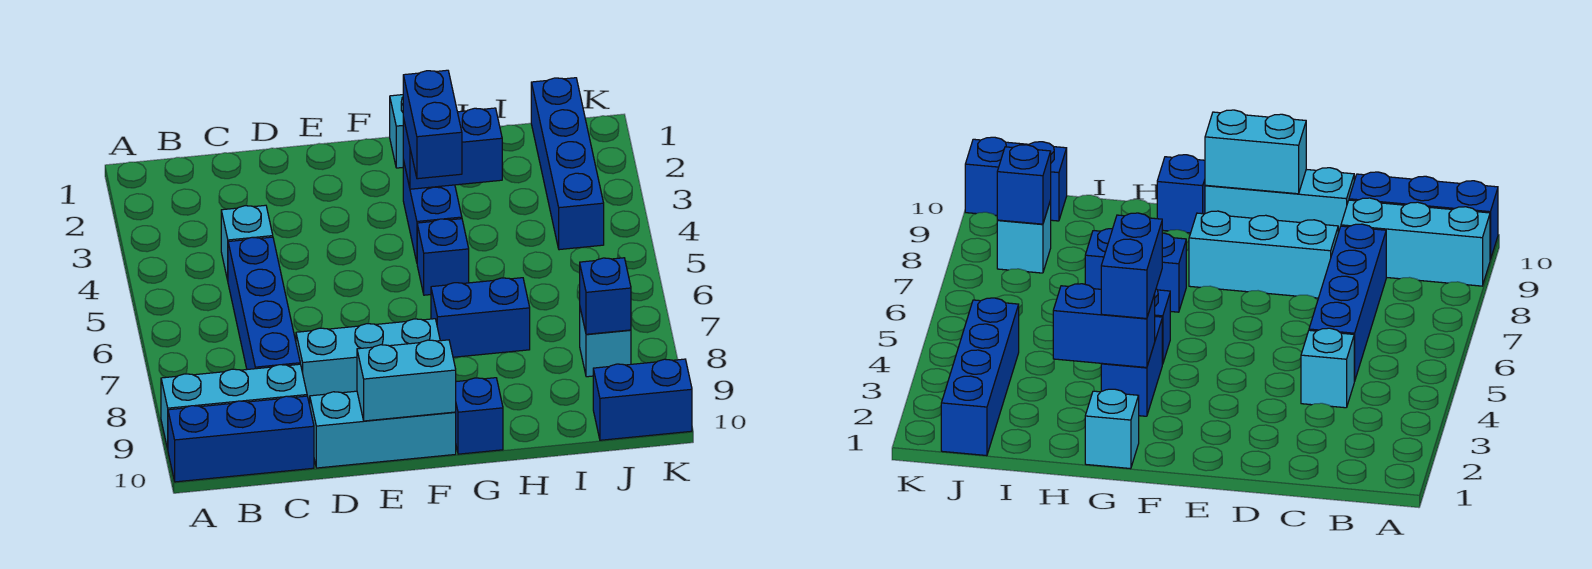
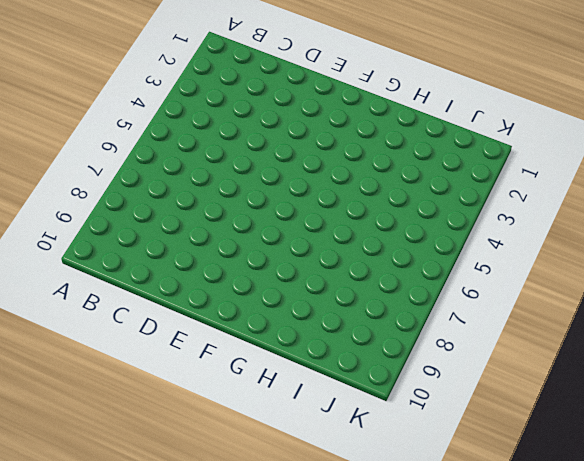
none -> cyan brick A9:C9 level 1
none -> blue brick A10:C10 level 1
none -> cyan brick C4 level 1

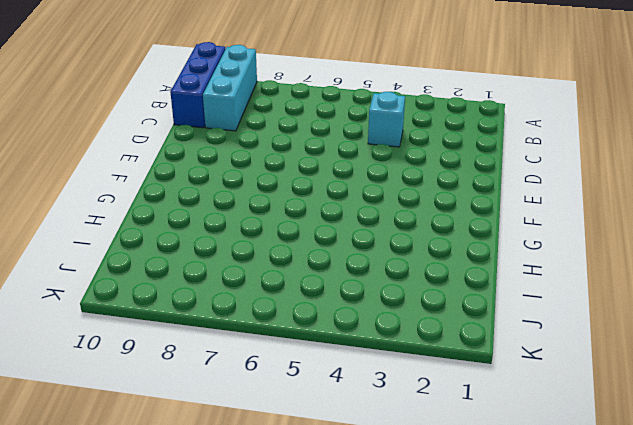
none -> blue brick C5:C8 level 1
none -> cyan brick D8:F8 level 1
none -> cyan brick D10:F10 level 1

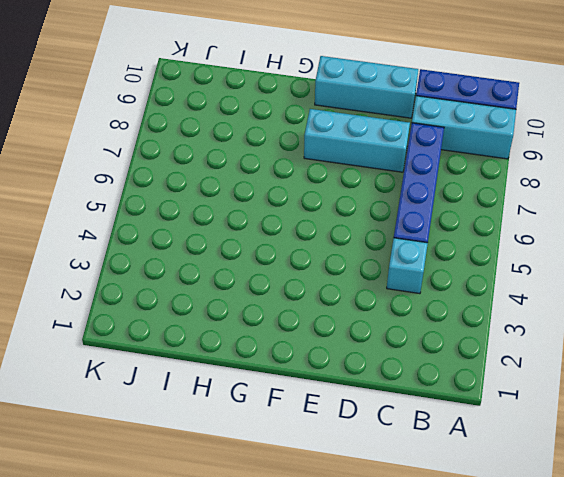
none -> cyan brick G1 level 1
none -> blue brick G3:G4 level 1
none -> blue brick G5 level 1

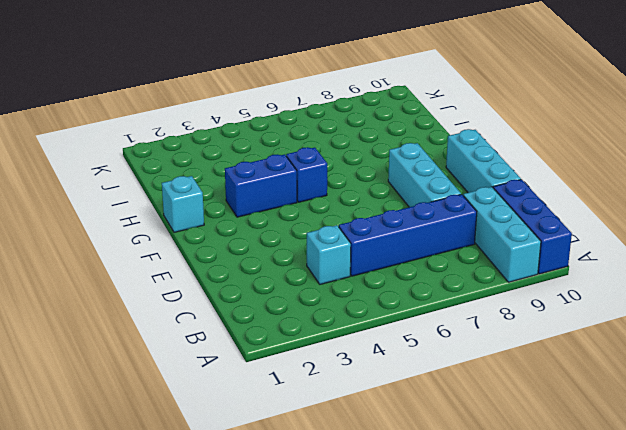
none -> blue brick G7:H7 level 1
none -> blue brick G10 level 1
none -> blue brick J1:J4 level 1

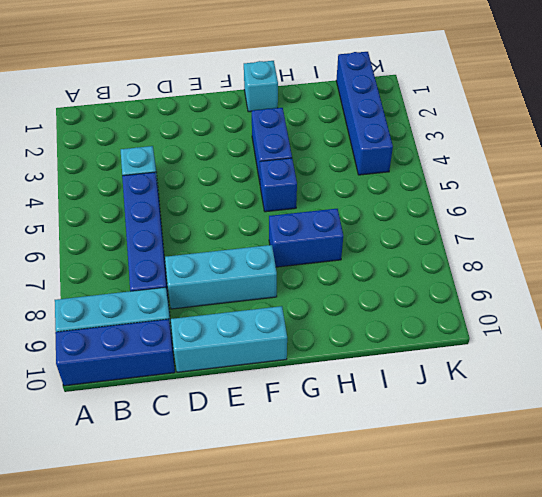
none -> blue brick G10 level 1
none -> cyan brick J8 level 1
none -> blue brick J10:K10 level 1

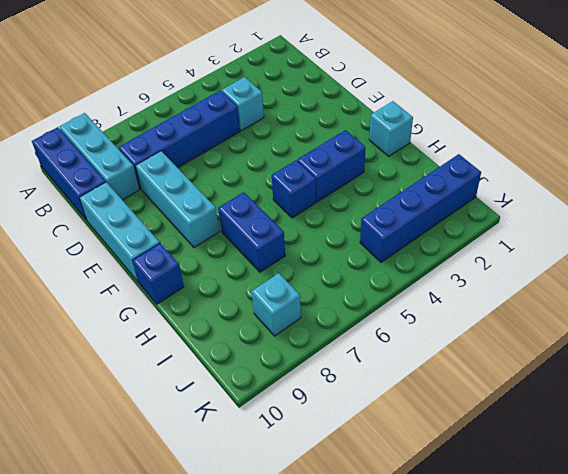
none -> blue brick J10:K10 level 1
none -> cyan brick E10:F10 level 2
none -> blue brick G3:H3 level 2

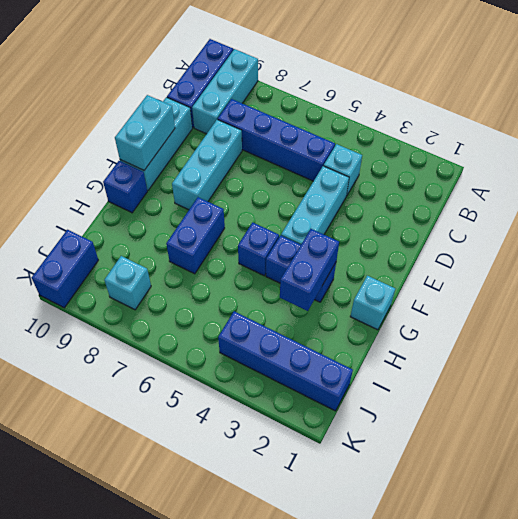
cyan brick D4:F4 level 1 -> none
none -> blue brick J8 level 2
none -> blue brick G3:G4 level 3

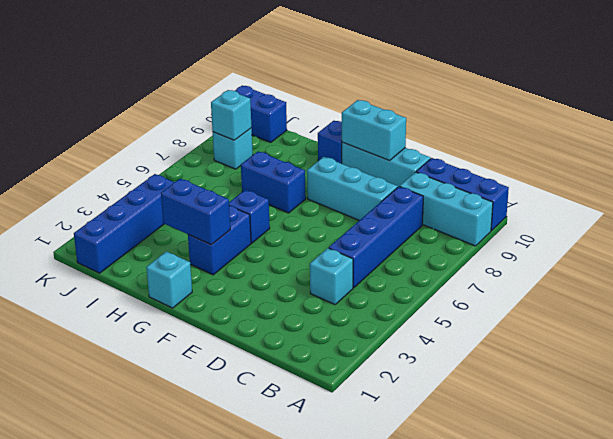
cyan brick J8 level 2 -> blue brick J8 level 2
none -> blue brick G3:G4 level 3

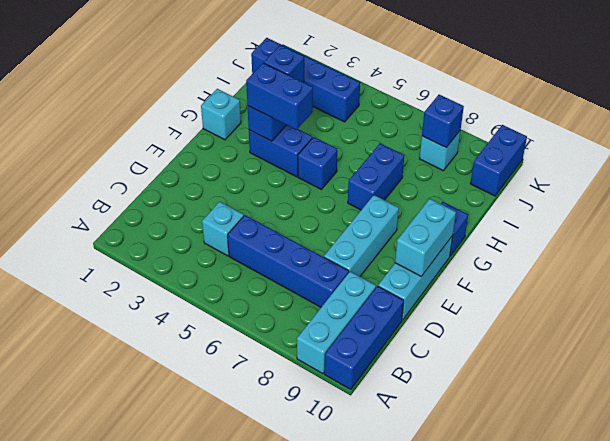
blue brick H3 level 3 -> none

